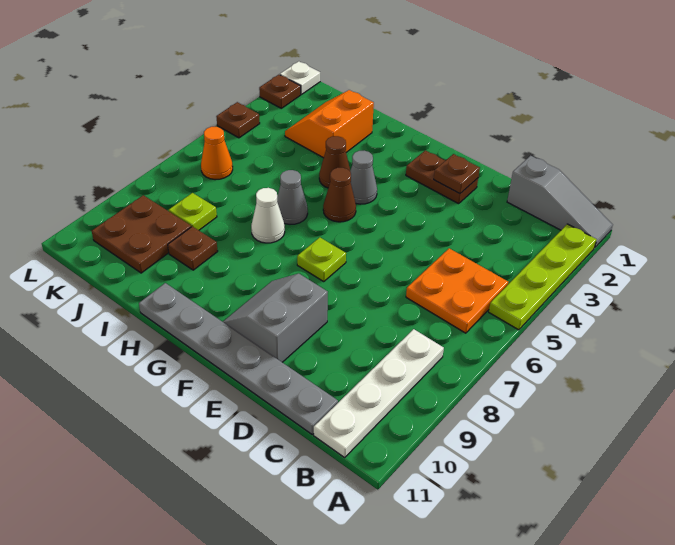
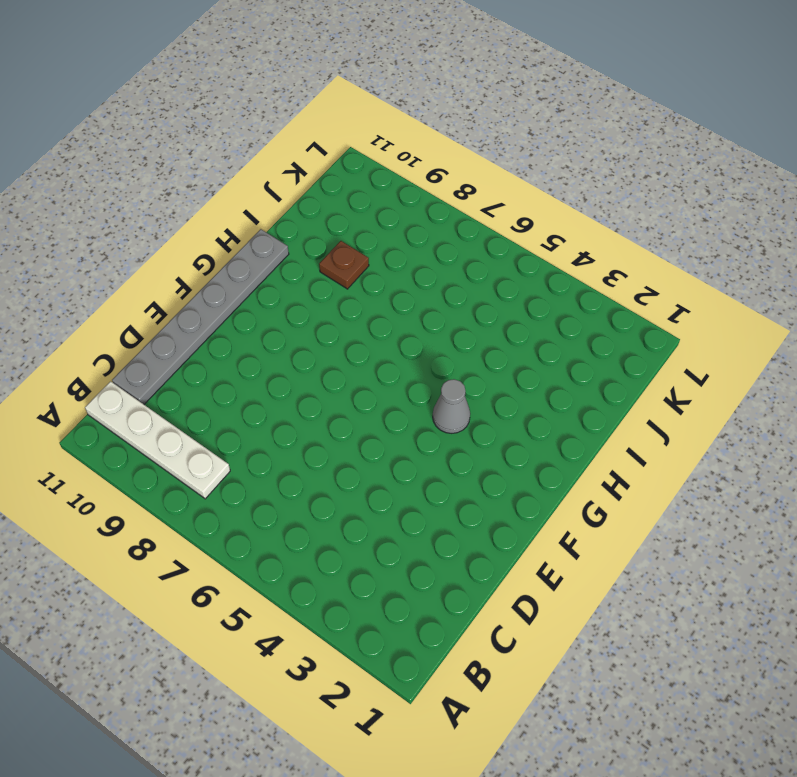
none -> grey slope A1:C1 level 1 top C
none -> lime plate A2:A5 level 1
none -> orange plate B5:C6 level 1

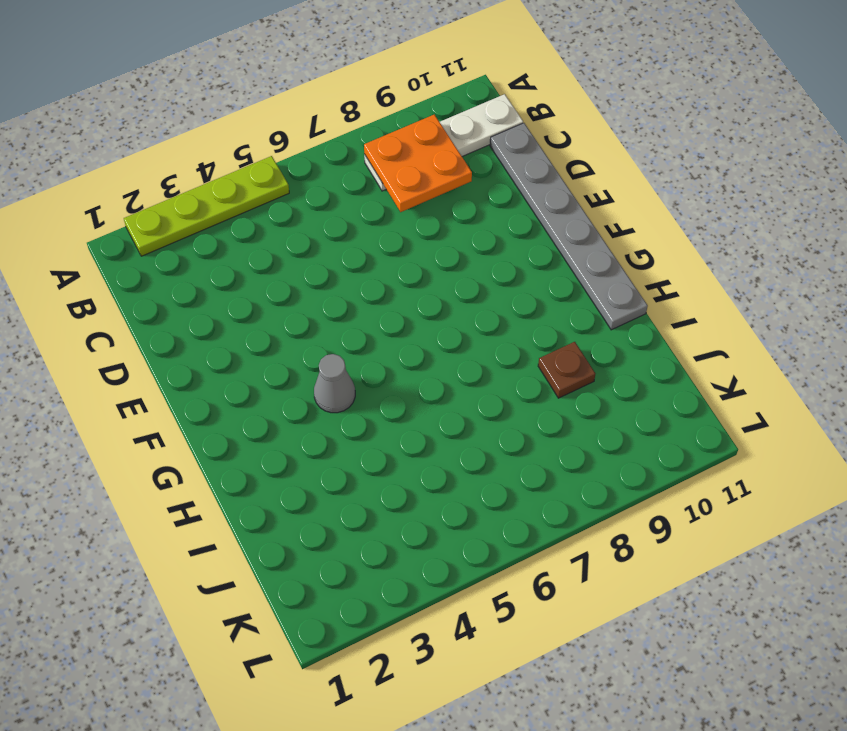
orange plate B8:C9 level 2 -> orange plate B5:C6 level 1
none -> grey slope A1:C1 level 1 top C
none -> brown plate E2:F2 level 1
none -> grey slope E9:F10 level 1 top E

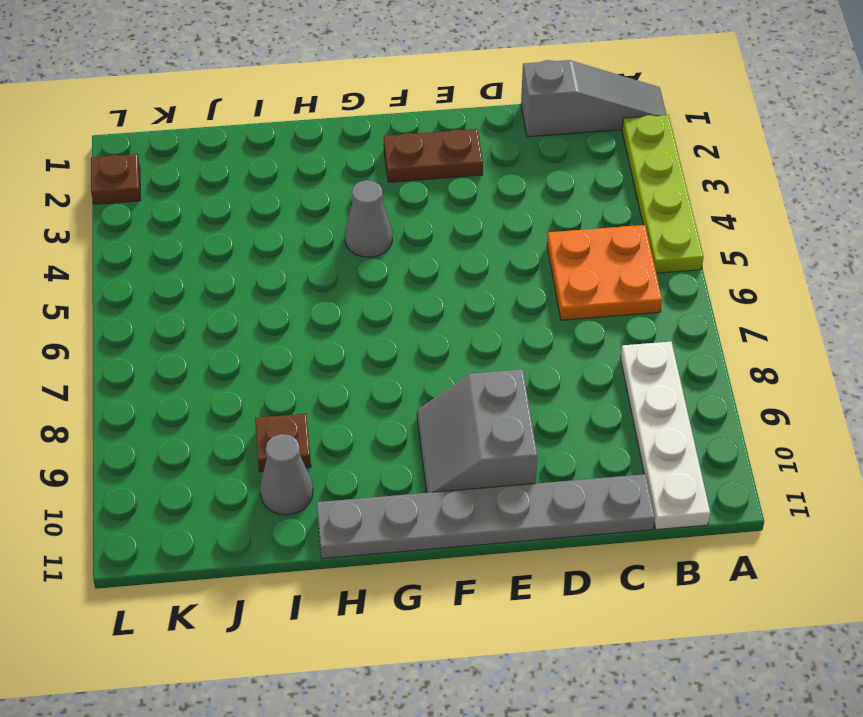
grey cone I10 level 1 -> grey cone H6 level 1
none -> lime plate F7 level 1
none -> brown cone G5 level 1
none -> brown cone H4 level 1

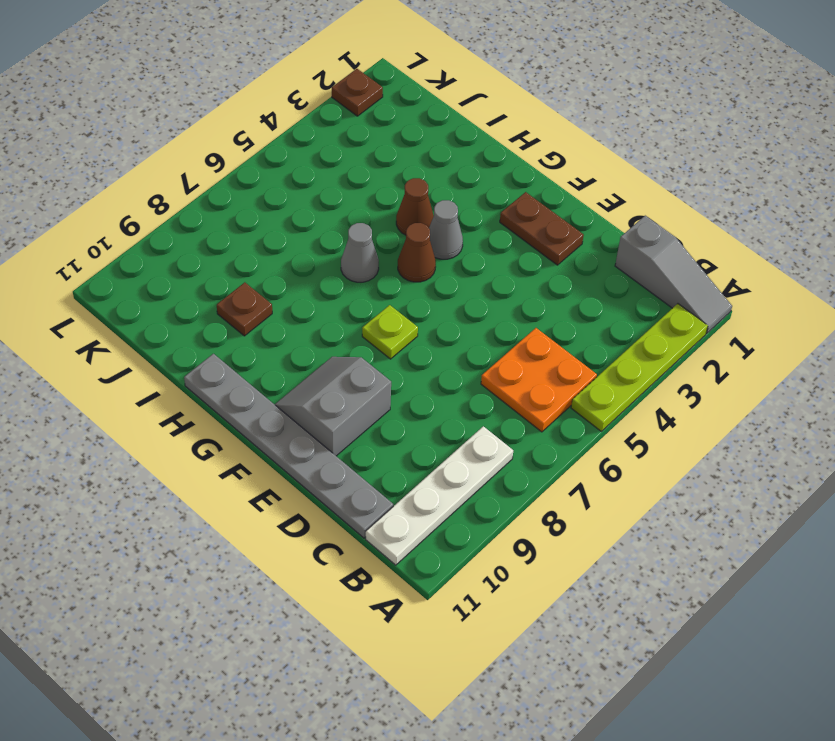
none -> white cone H7 level 1
none -> orange slope I2:J3 level 1 top I
none -> lime plate J8 level 1

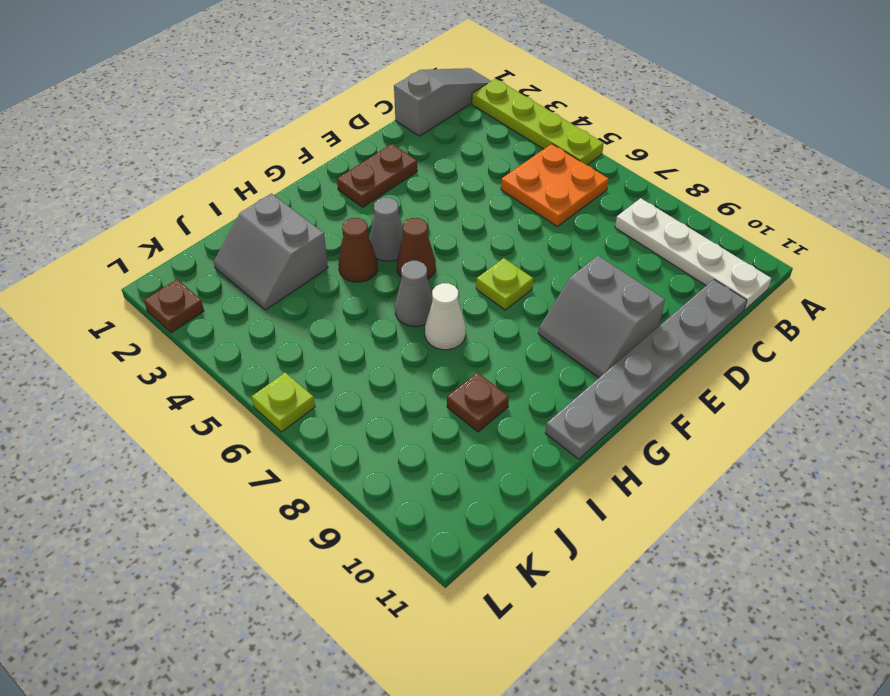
grey slope I2:J3 level 1 top I -> orange slope I2:J3 level 1 top I
lime plate L6 level 1 -> lime plate J8 level 1
none -> brown plate J9:K10 level 1
none -> orange cone K6 level 1
none -> white plate L1 level 1

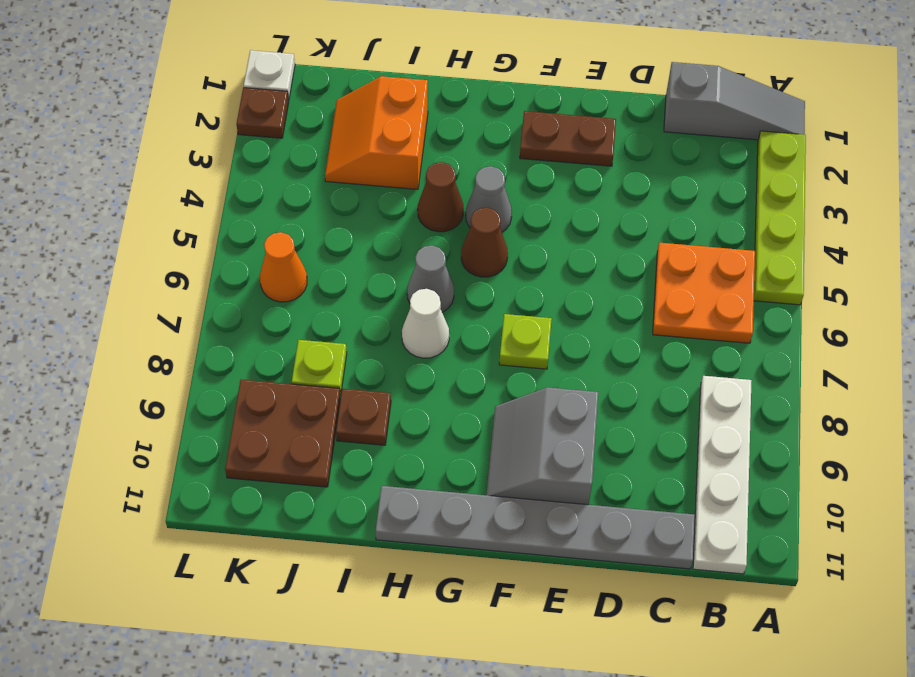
none -> brown plate L4 level 1
none -> brown plate E2 level 2

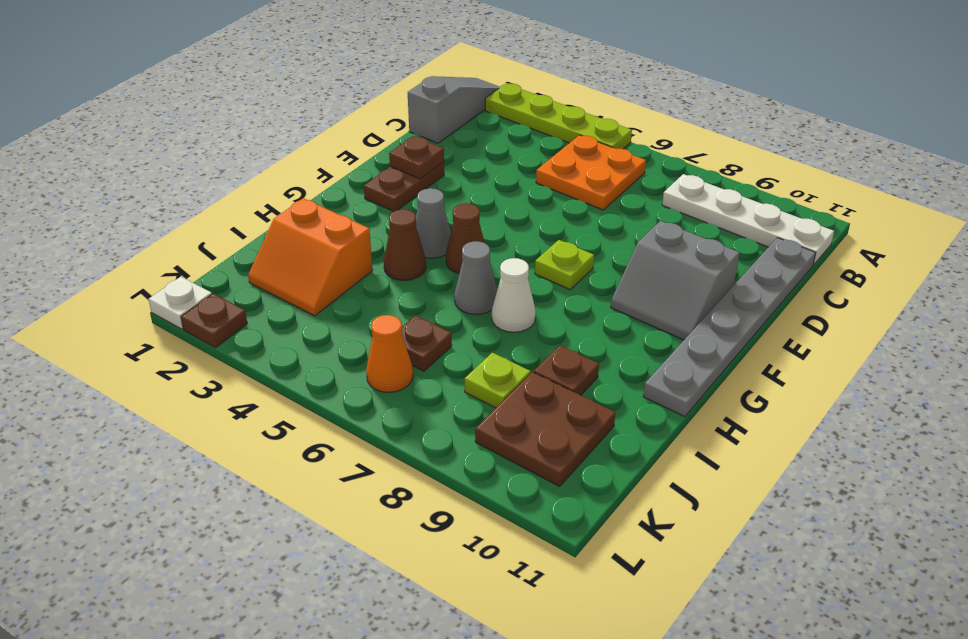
brown plate J6 level 1 -> brown plate L4 level 1

